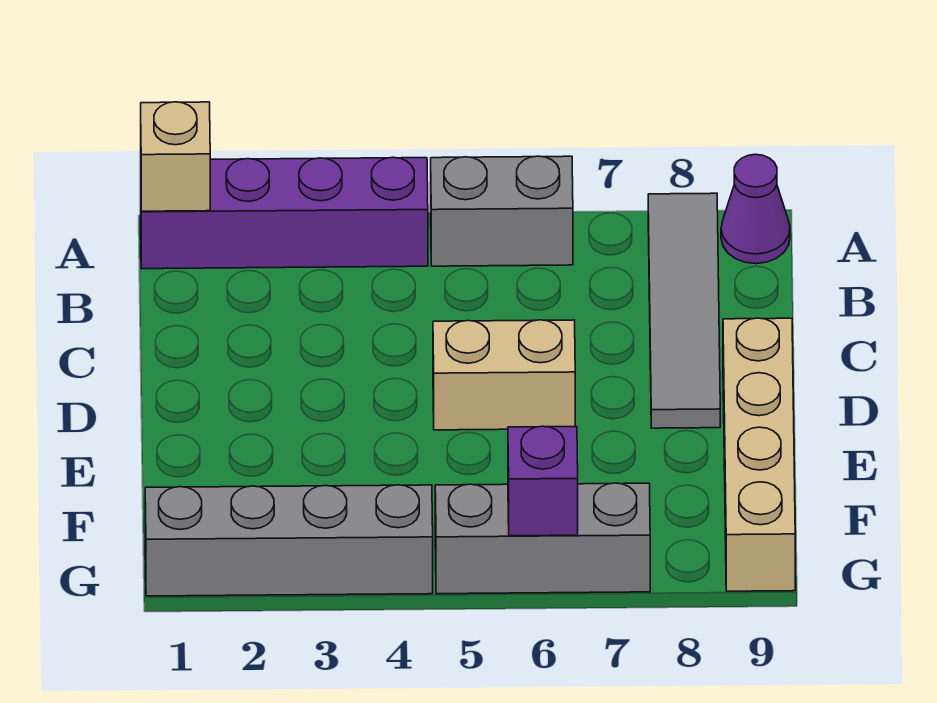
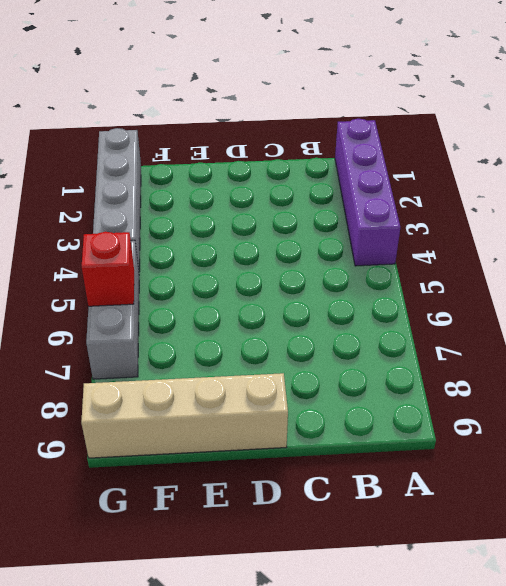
red brick G6 level 2 -> purple brick G6 level 2
none -> grey brick A5:A6 level 1
none -> grey tile A8:D8 level 1

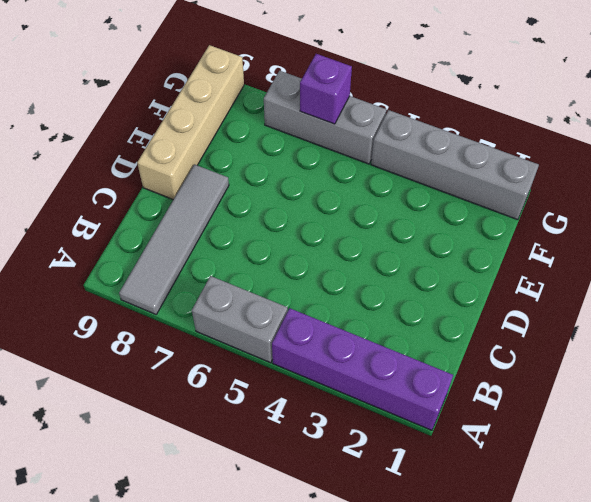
none -> purple cone A9 level 1
none -> tan brick D5:D6 level 1

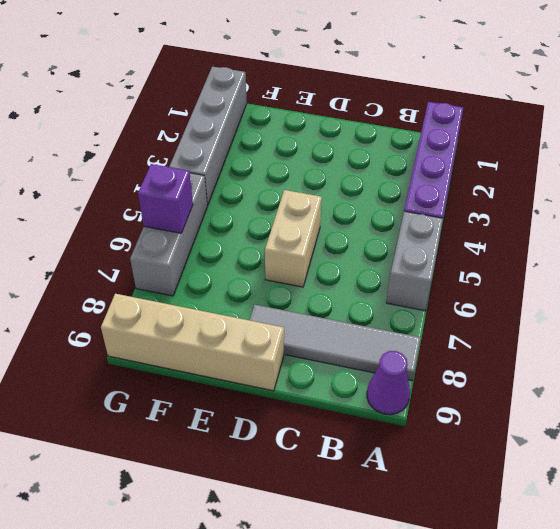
none -> tan brick A1 level 2

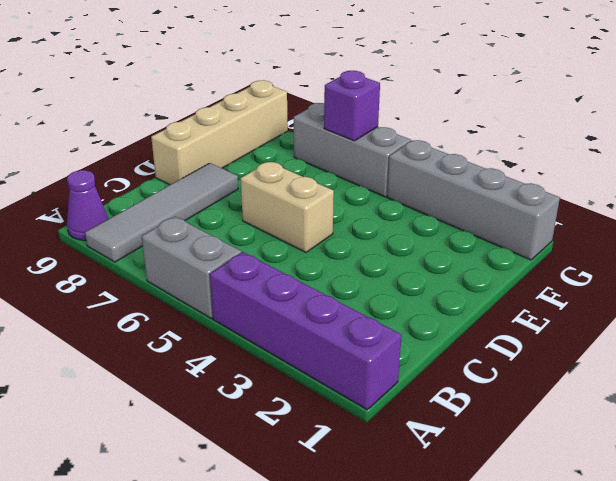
none -> tan brick A1 level 2

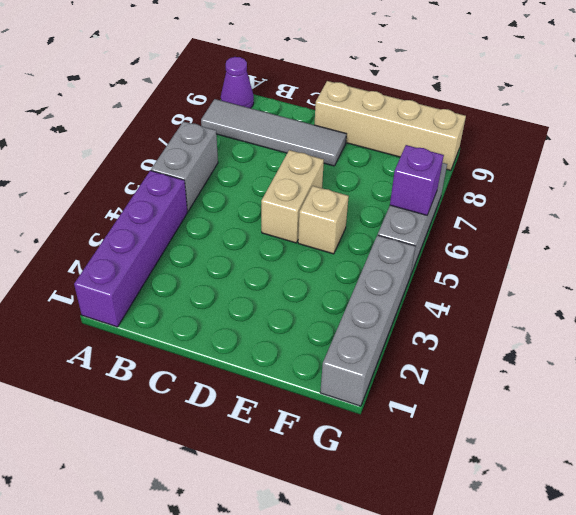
tan brick E5 level 1 -> tan brick A1 level 2

